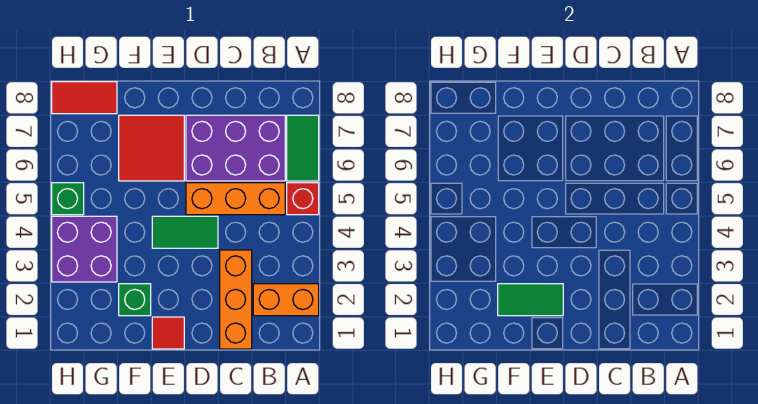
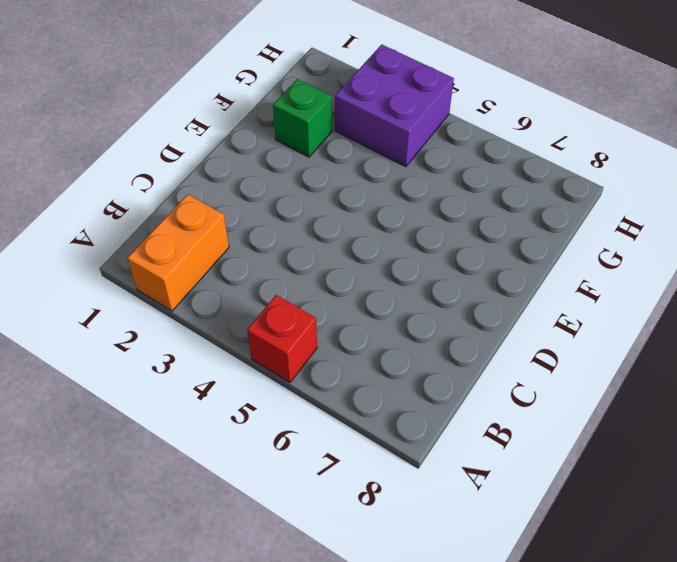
none -> green tile A6:A7 level 1
none -> orange brick B5:D5 level 1
none -> purple brick B6:D7 level 1

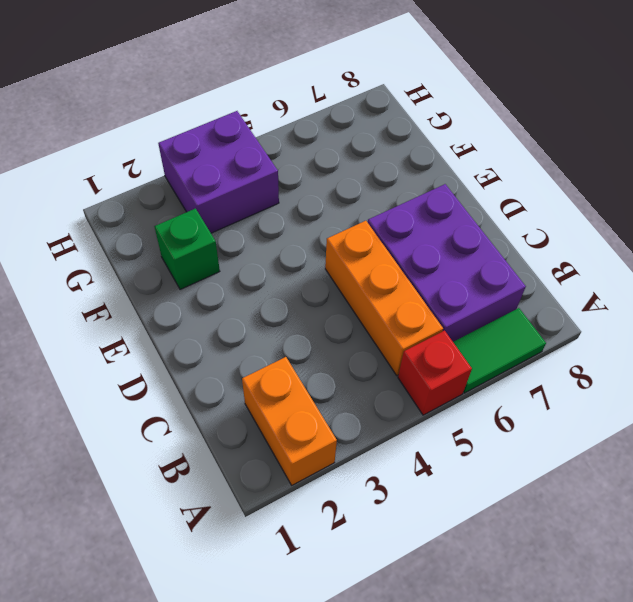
none -> orange brick C1:C3 level 1
none -> green tile D4:E4 level 1
none -> red tile E1 level 1

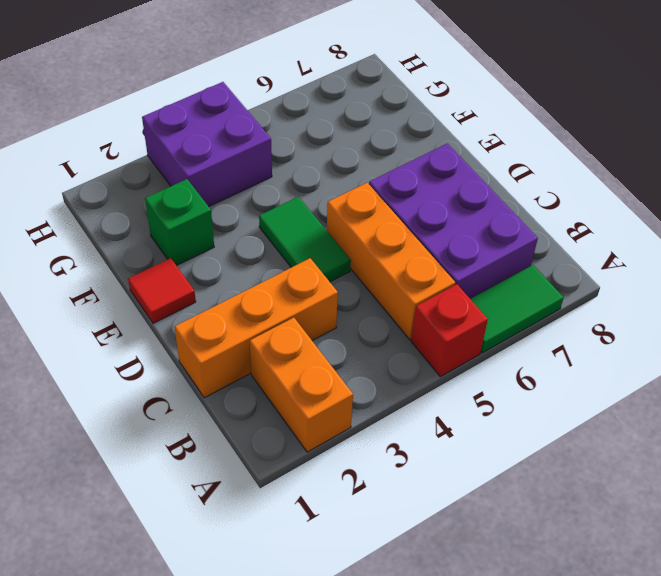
none -> red tile E6:F7 level 1
none -> red tile G8:H8 level 1
none -> green brick H5 level 1

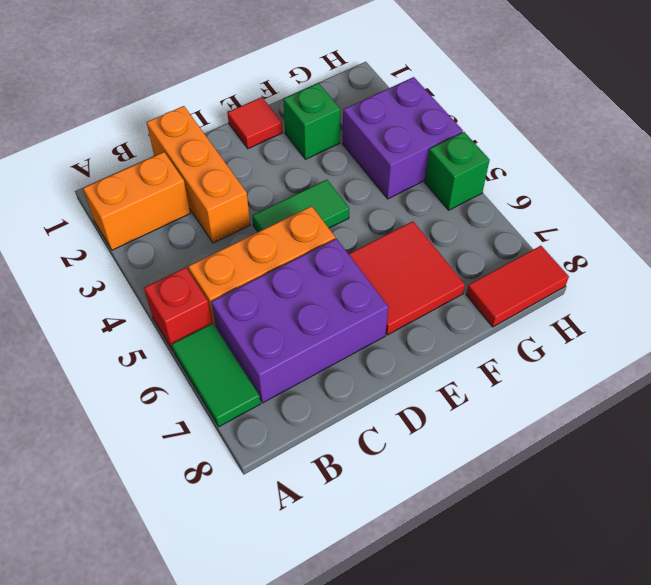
none -> green tile E2:F2 level 2

